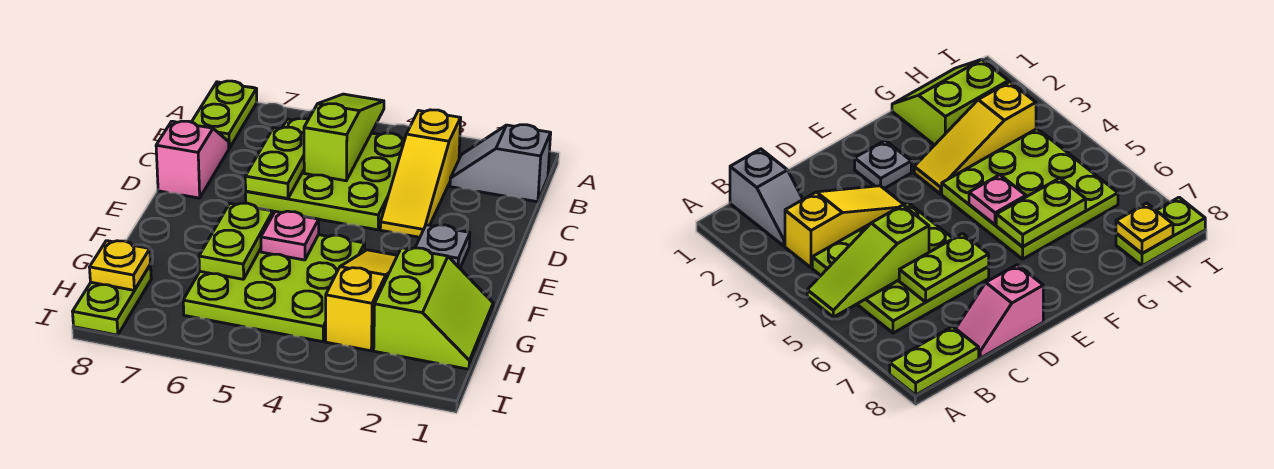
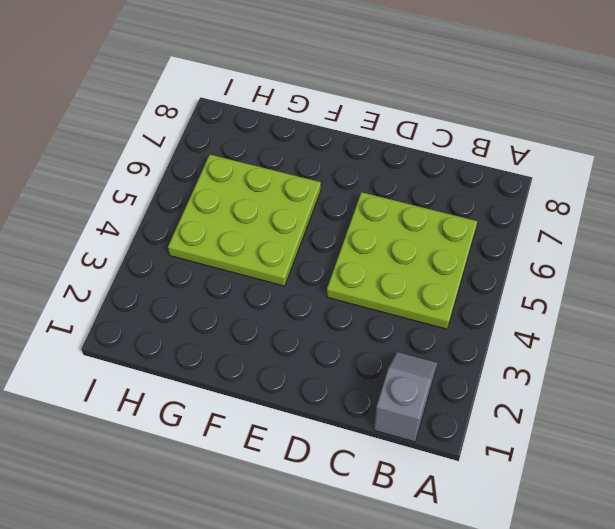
none -> lime plate A8:B8 level 1
none -> yellow slope B3:D3 level 1 top B
none -> pink slope C8:D8 level 1 top D

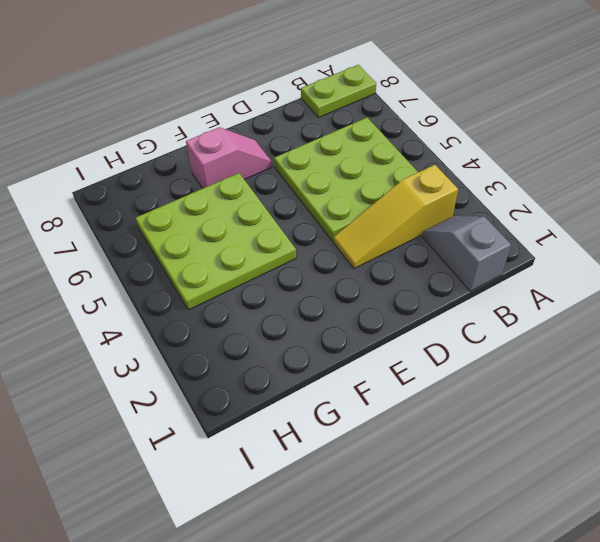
pink slope E7:F7 level 1 top F -> pink slope C8:D8 level 1 top D
none -> grey plate E2 level 1
none -> yellow slope F3:H3 level 1 top H
none -> lime slope G1:H2 level 1 top 2

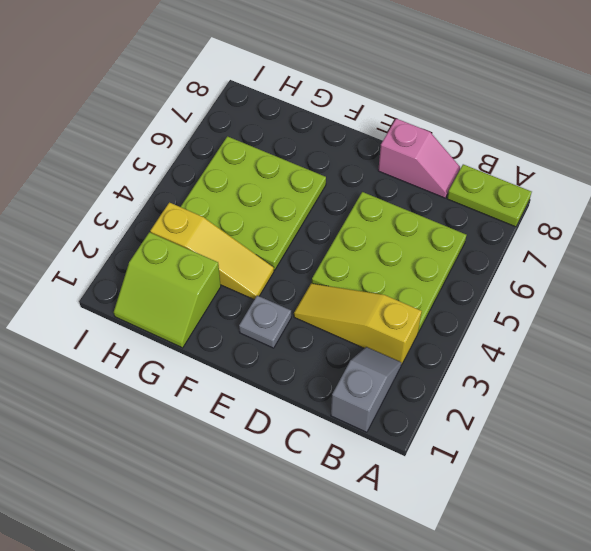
none -> lime plate H8:I8 level 1
none -> lime slope A5:C5 level 2 top C
none -> lime plate C6:D6 level 2

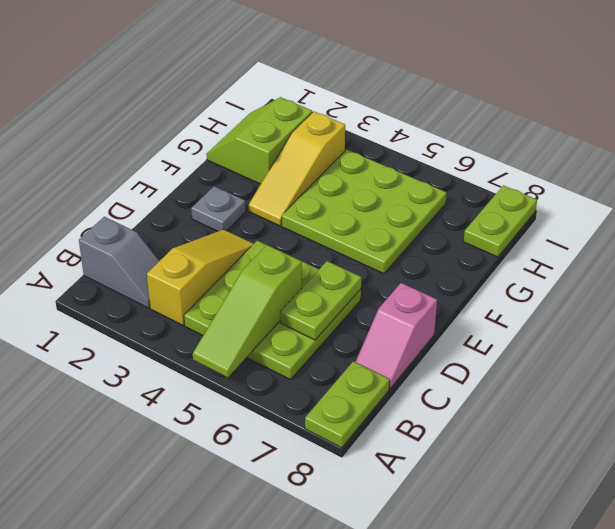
none -> pink plate F5 level 2
none -> lime plate F6:G6 level 2
none -> yellow plate H8 level 2

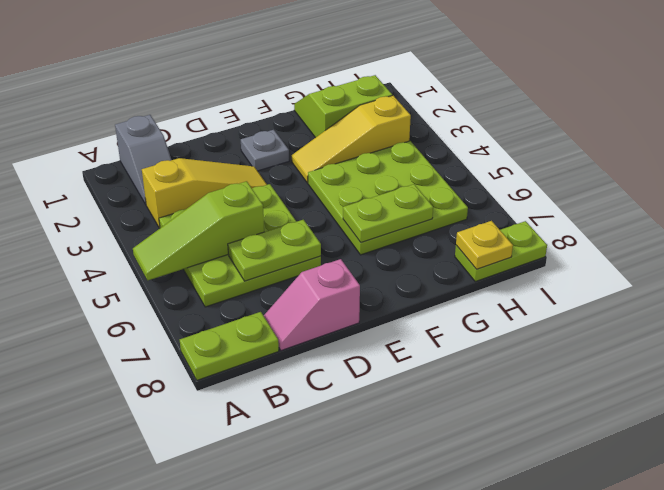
none -> pink plate F5 level 2

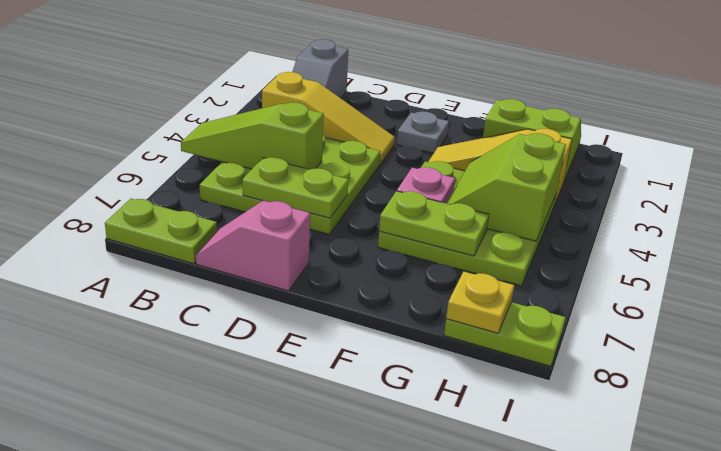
lime slope G4:H5 level 2 top H -> none

